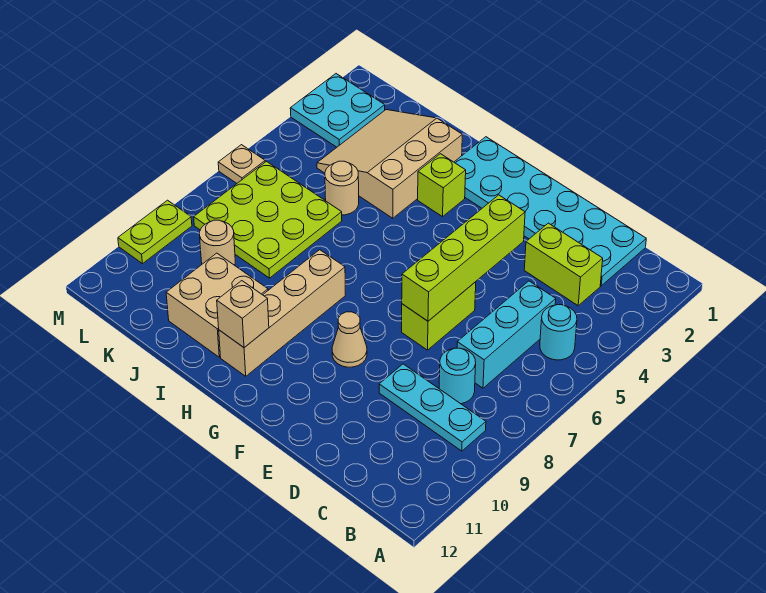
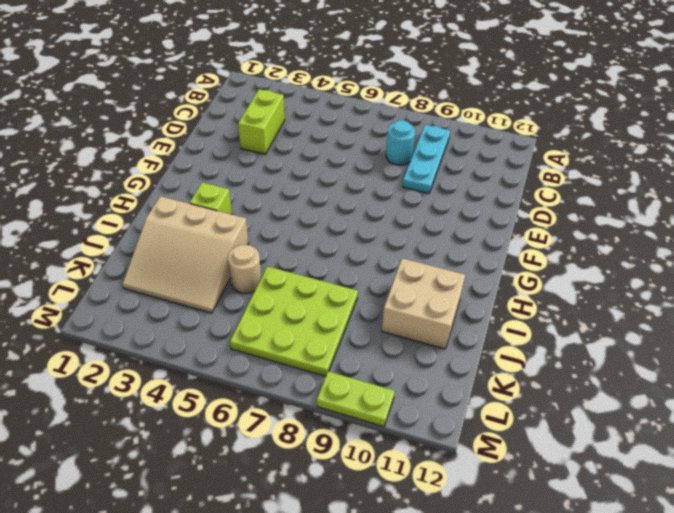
none -> cyan round brick B5 level 1
none -> cyan plate C1:H2 level 1
none -> cyan brick C5:C7 level 1

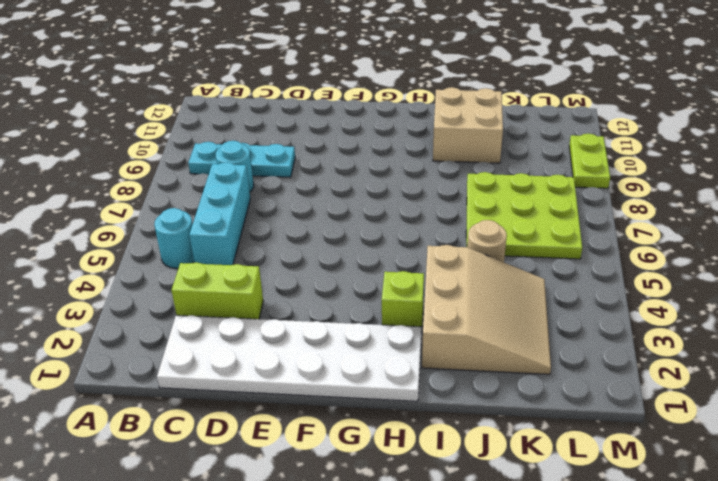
white plate C1:H2 level 1 -> cyan plate C1:H2 level 1
none -> lime brick E6:E7 level 1
none -> tan cone F9 level 1
none -> tan brick H8:H11 level 1

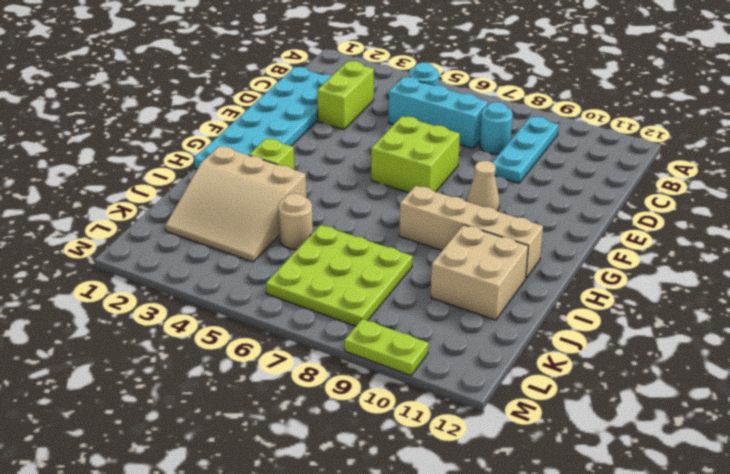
lime brick E6:F7 level 1 -> lime brick E6:E7 level 1
none -> tan round brick K9 level 1
none -> cyan plate L2:M3 level 1
none -> tan plate M6 level 1

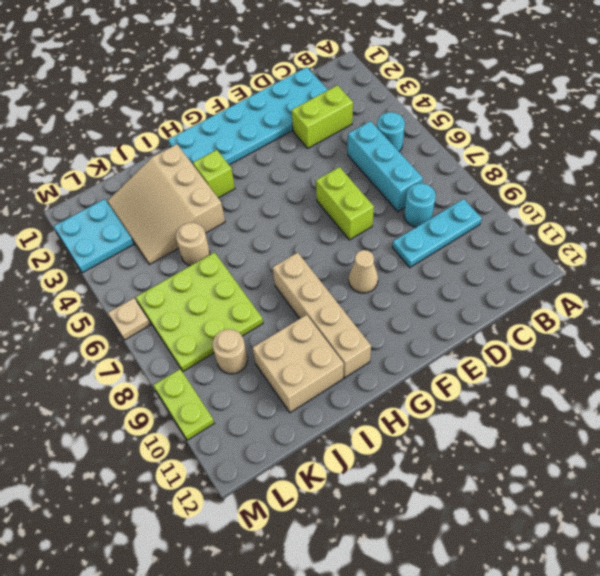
none -> lime brick E4:E7 level 2
none -> tan brick H11 level 2

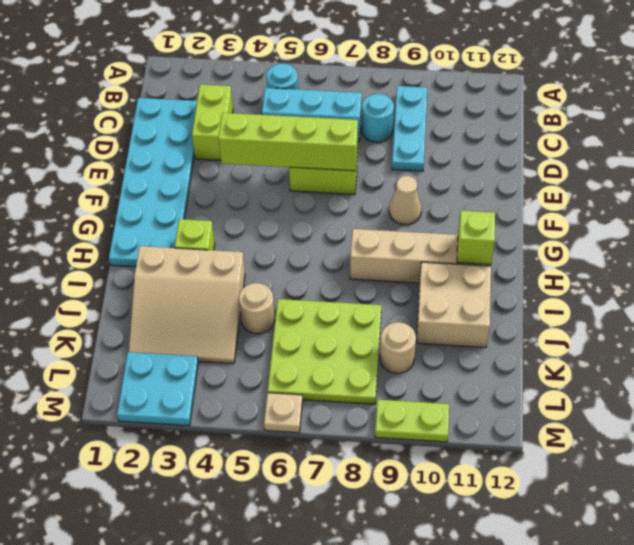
lime brick H11 level 2 -> tan brick H11 level 2

